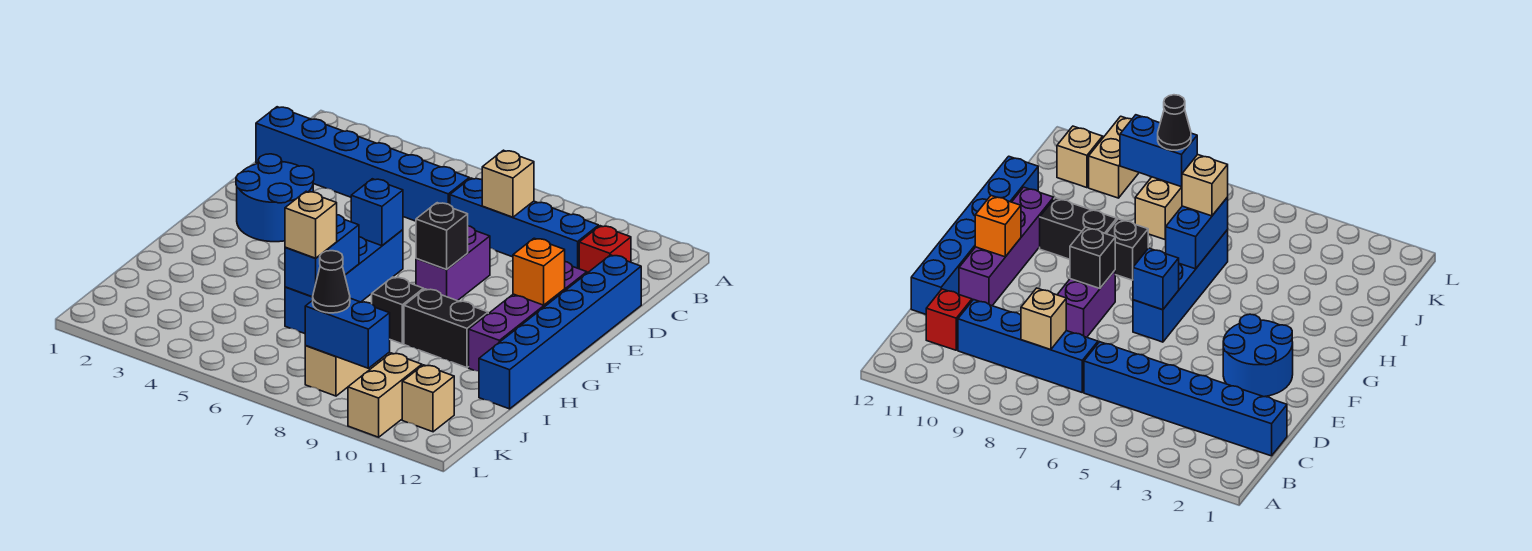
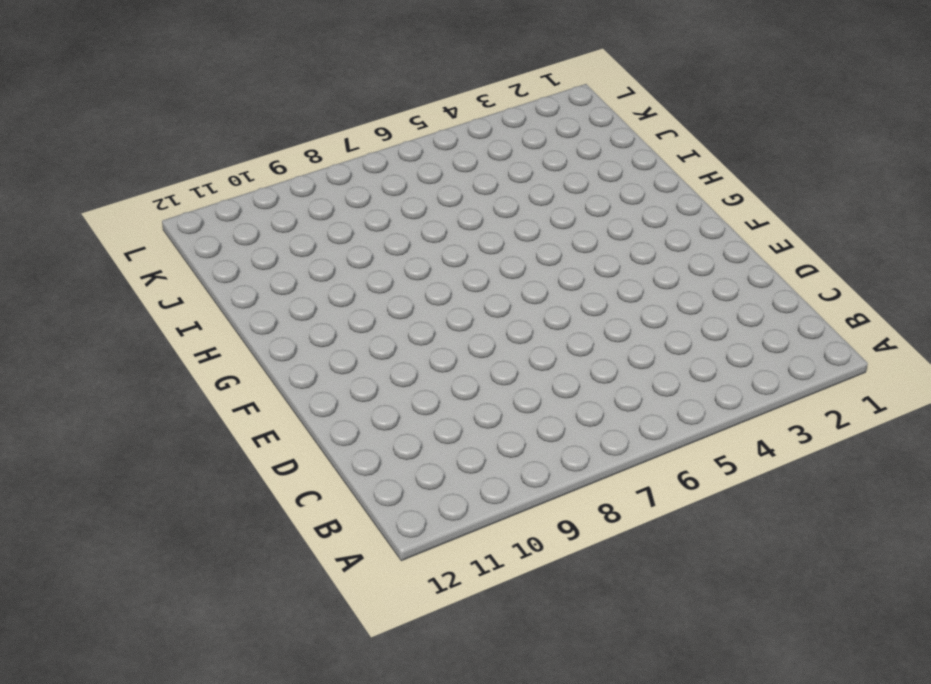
none -> blue brick C1:C6 level 1
none -> blue brick C7:C10 level 1
none -> red brick C11 level 1

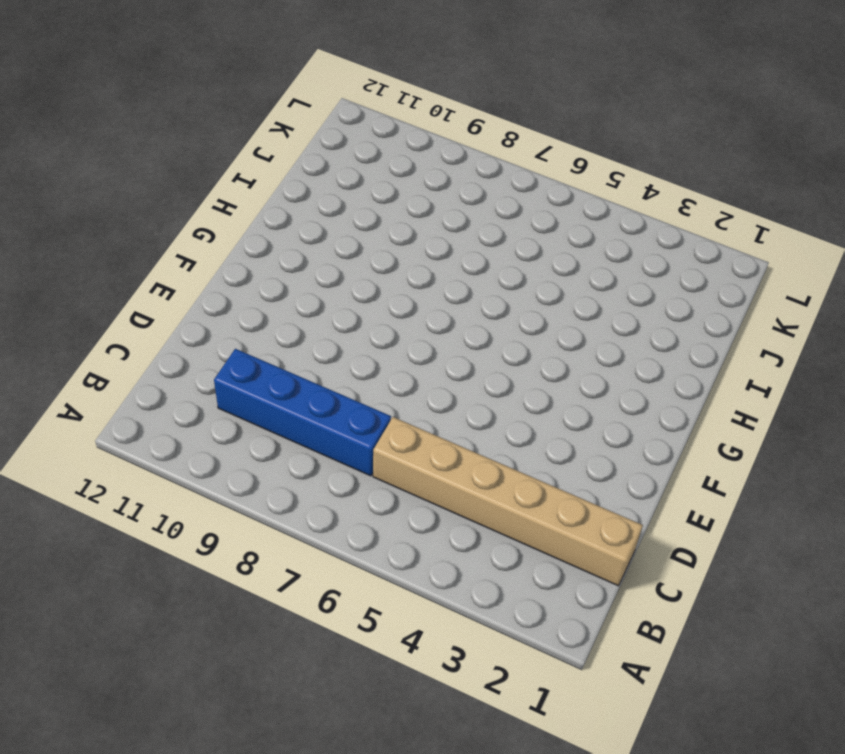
tan brick C1:C6 level 1 -> blue brick C1:C6 level 1
none -> red brick C11 level 1
none -> blue brick D12:I12 level 1
none -> blue round brick E2:F3 level 1

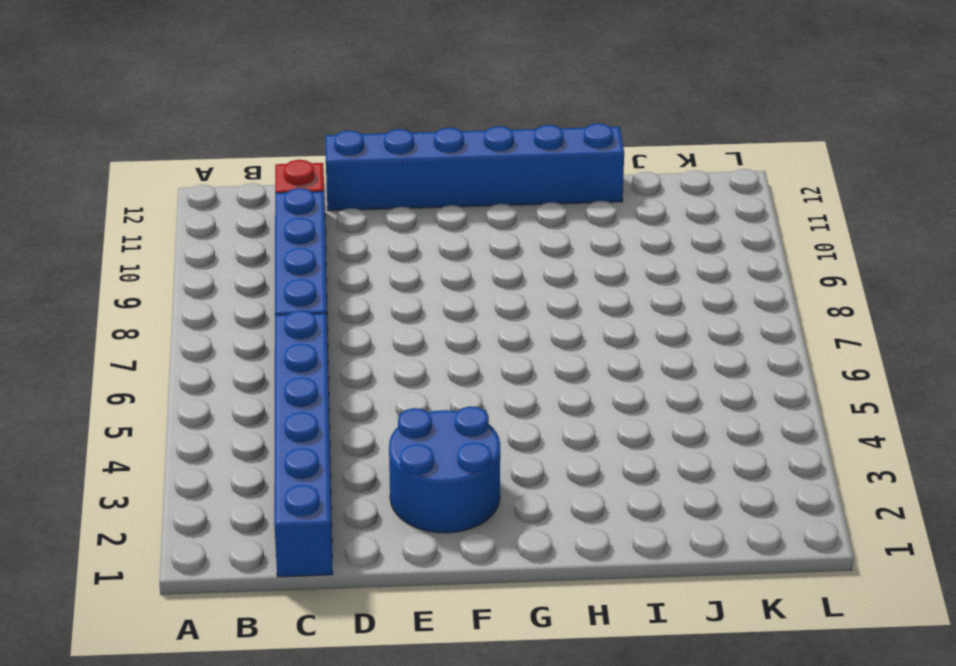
none -> purple brick E8:F8 level 1
none -> purple brick E11:H11 level 1
none -> blue brick F6:I6 level 1

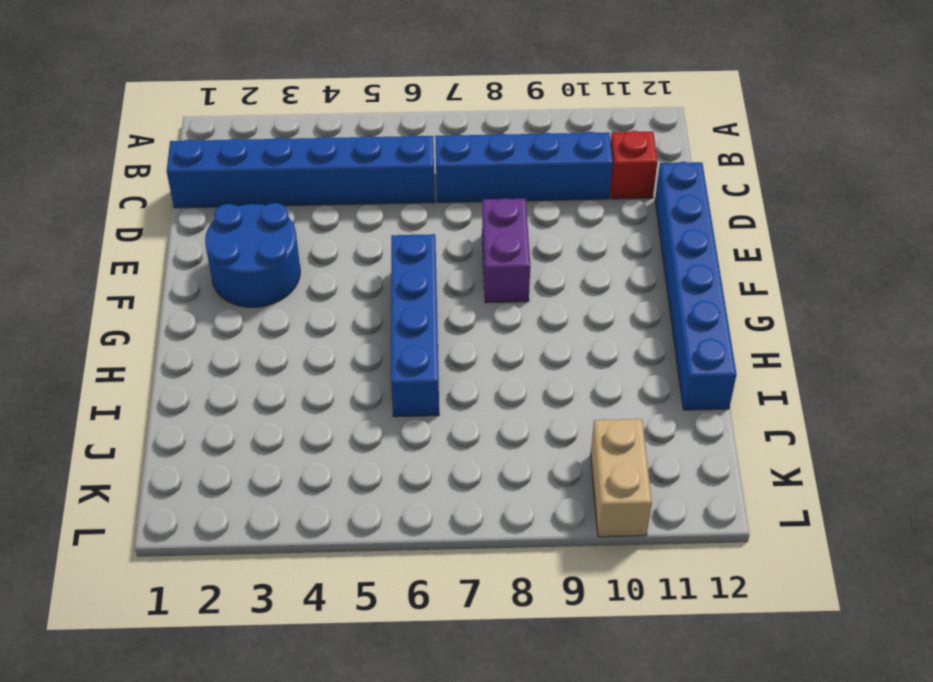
none -> purple brick E11:H11 level 1
none -> black brick H8 level 1
none -> black brick H9:H10 level 1

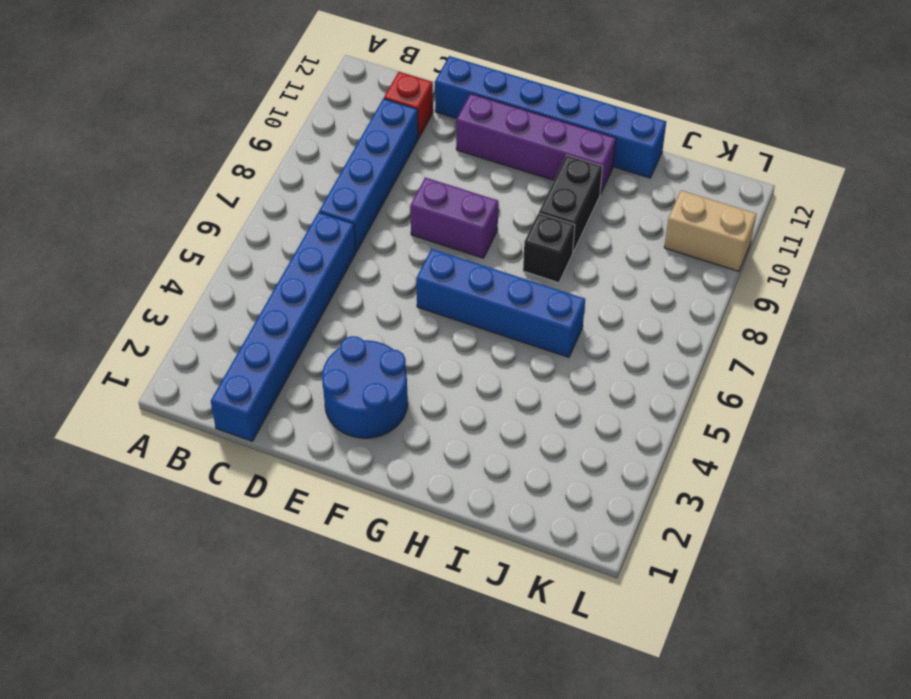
none -> tan brick J8:K8 level 1
none -> tan brick K11 level 1
none -> tan brick C8 level 2

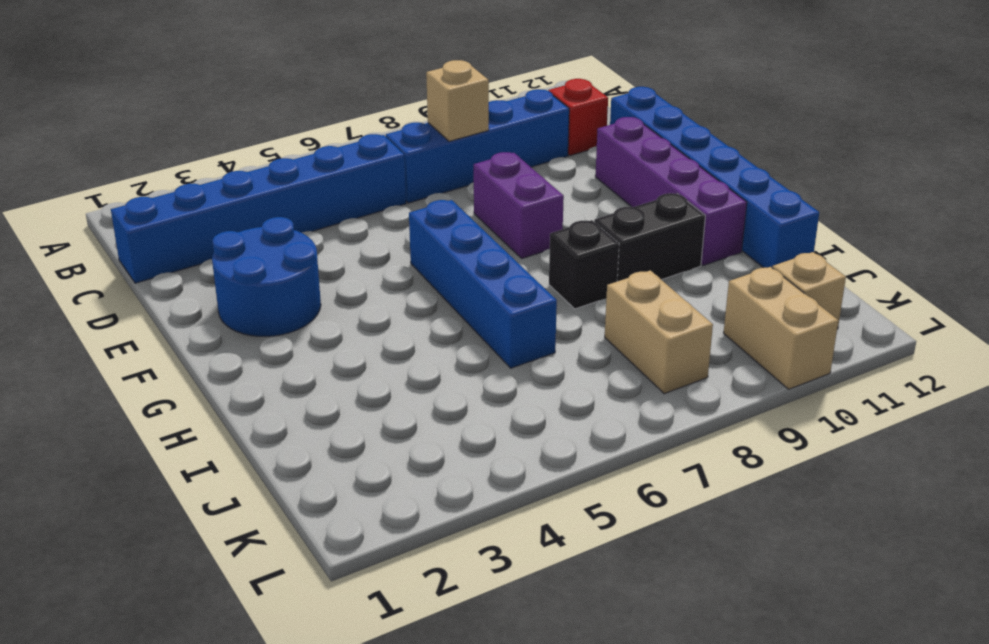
none -> blue brick F6 level 2
none -> black brick F8 level 2
none -> orange brick F11 level 2

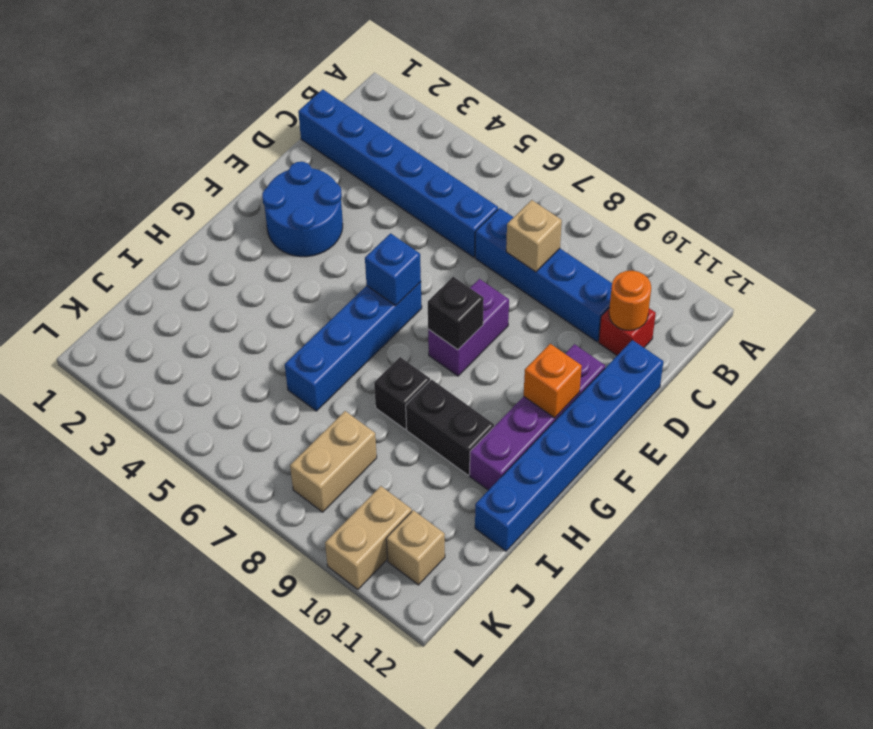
orange round brick C11 level 2 -> none
none -> blue brick H6:I6 level 2
none -> blue brick K8:K9 level 2
none -> tan brick I6 level 3

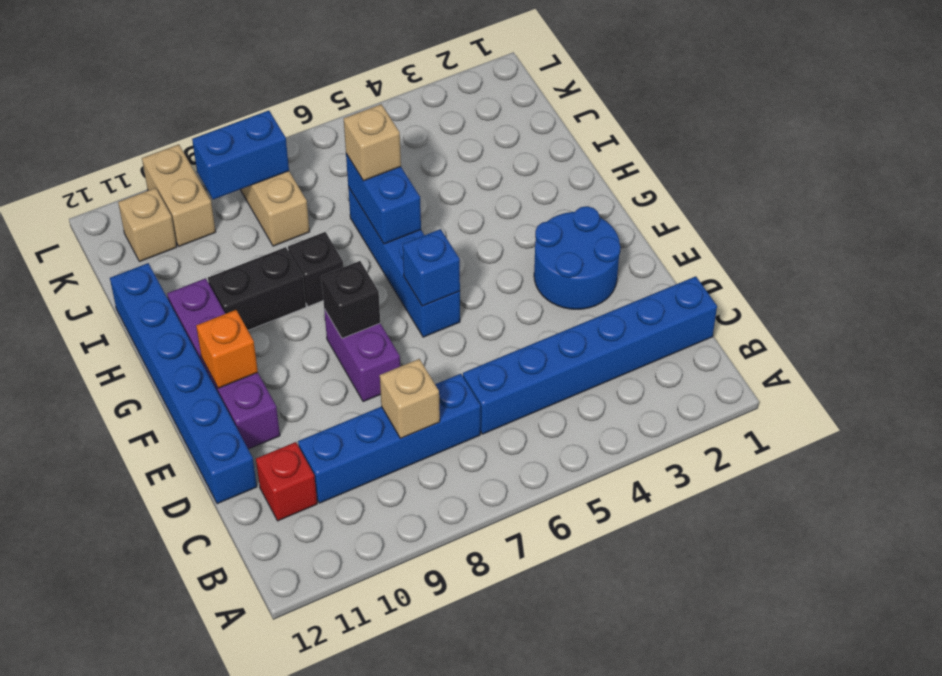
none -> black cone K8 level 3

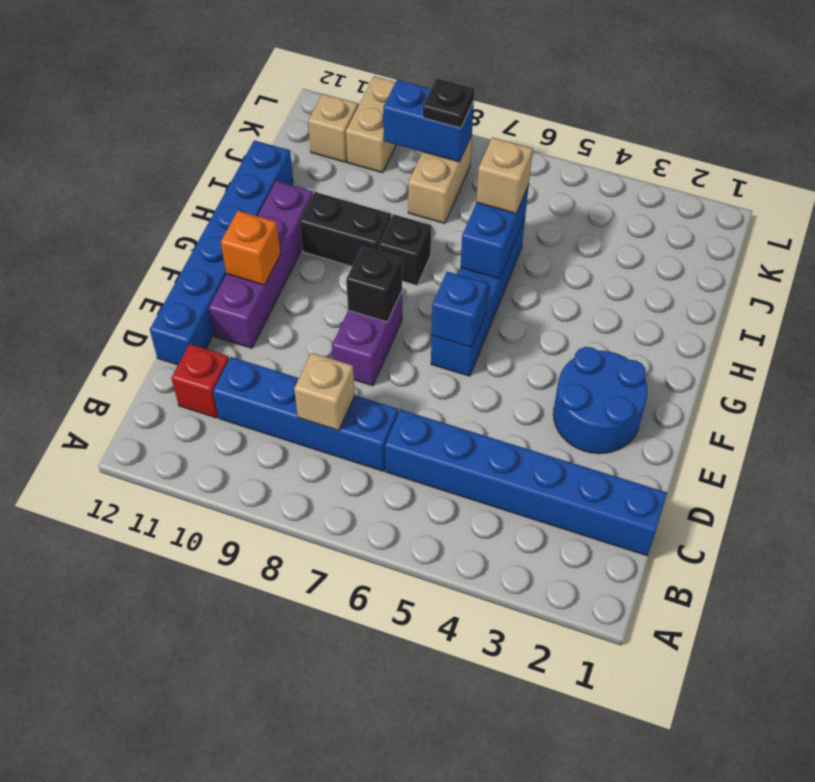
black plate K8 level 3 -> black cone K8 level 3

